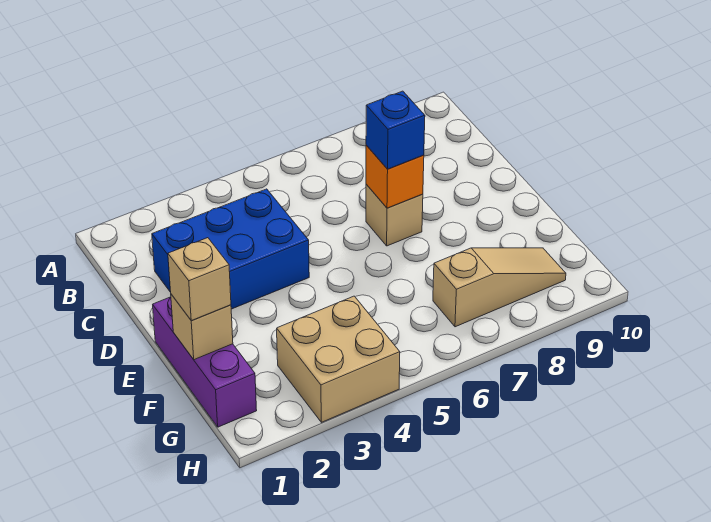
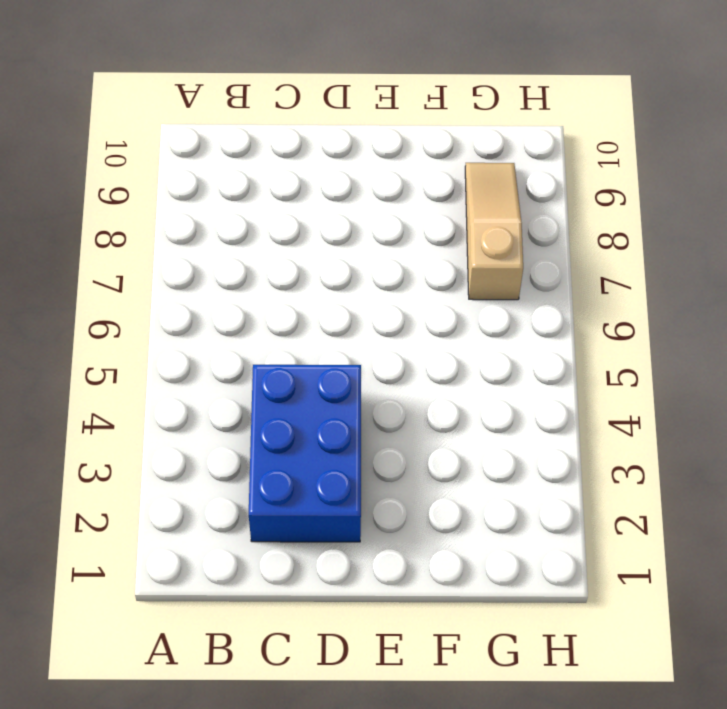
none -> tan brick D7 level 1
none -> purple brick E1:G1 level 1

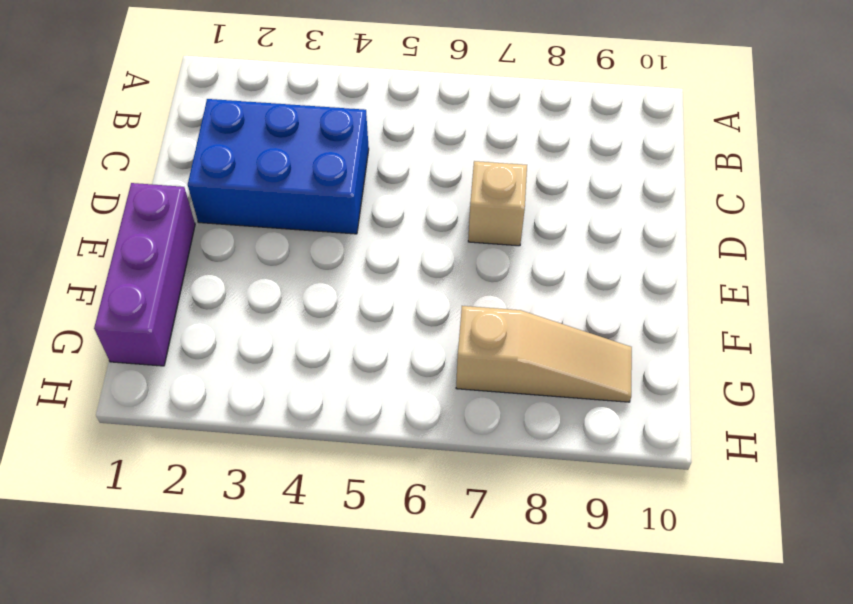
none -> tan brick G3:H4 level 1
none -> orange brick D7 level 2

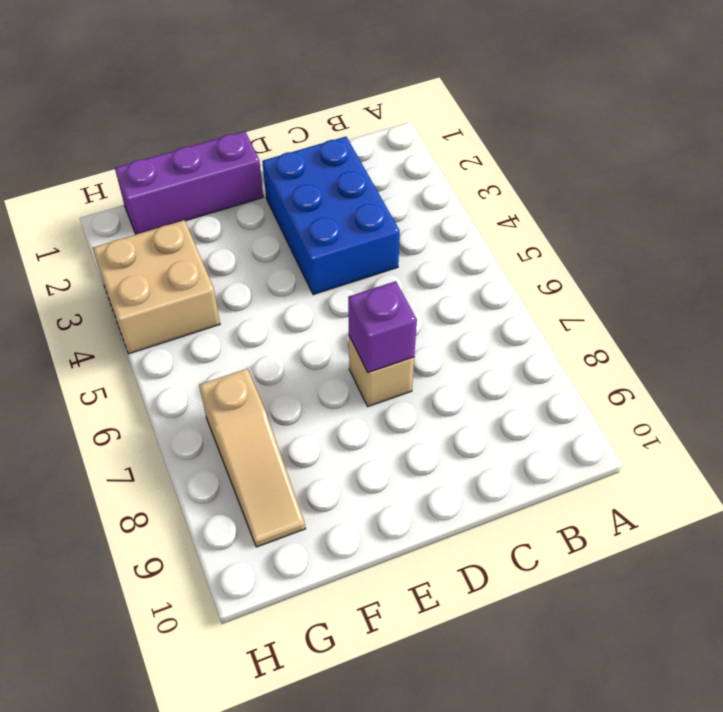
purple brick D7 level 2 -> orange brick D7 level 2
none -> tan brick F1 level 2
none -> blue brick D7 level 3

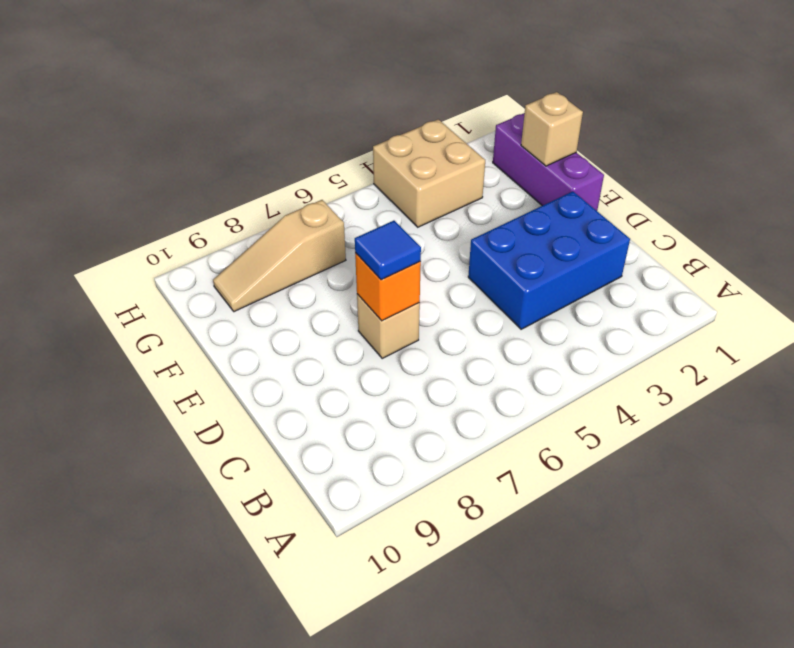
blue tile D7 level 3 -> blue brick D7 level 3
none -> tan brick F1 level 3

